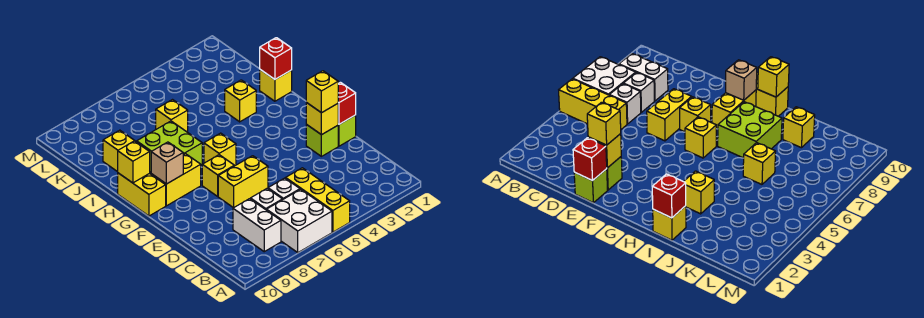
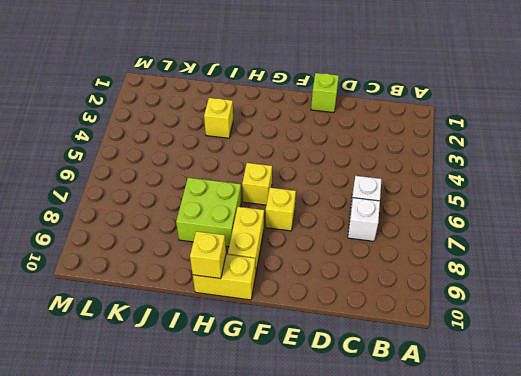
none -> yellow brick A5:C5 level 1
none -> white brick A6:B7 level 1
none -> white brick B8:C8 level 1

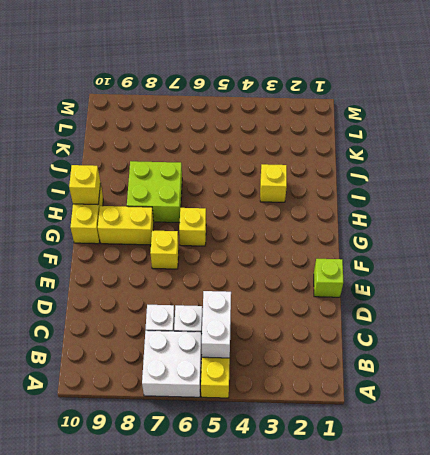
white brick B5:C5 level 2 -> white brick B8:C8 level 1
none -> lime brick E2 level 1
none -> yellow brick E6:E7 level 1
none -> yellow brick I1 level 1

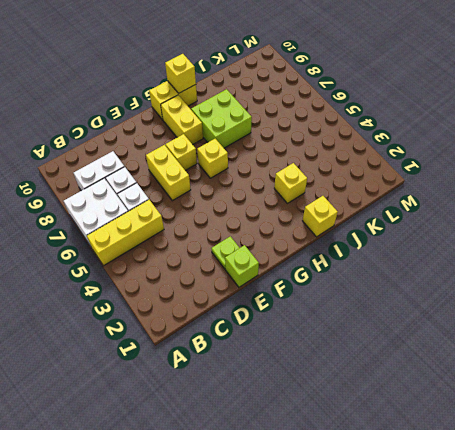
lime plate E2 level 1 -> lime brick E2 level 1
none -> yellow brick J6 level 1
none -> yellow brick J9 level 1
none -> red brick E1 level 2

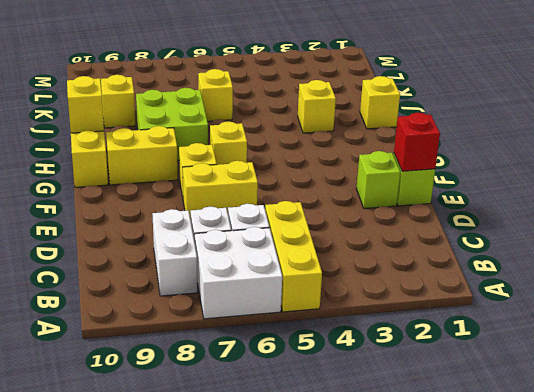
none -> yellow brick E2 level 2
none -> tan brick G9 level 2
none -> red brick I1 level 2

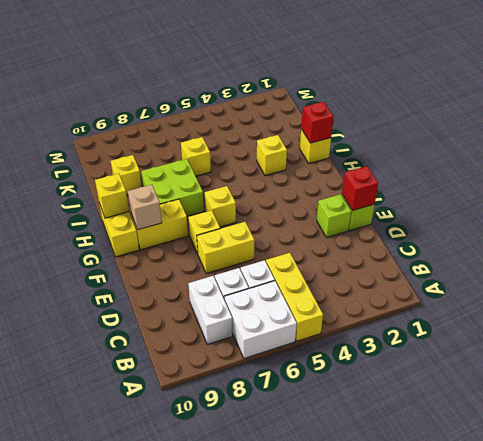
none -> yellow brick E2 level 2
none -> yellow brick E2 level 3

